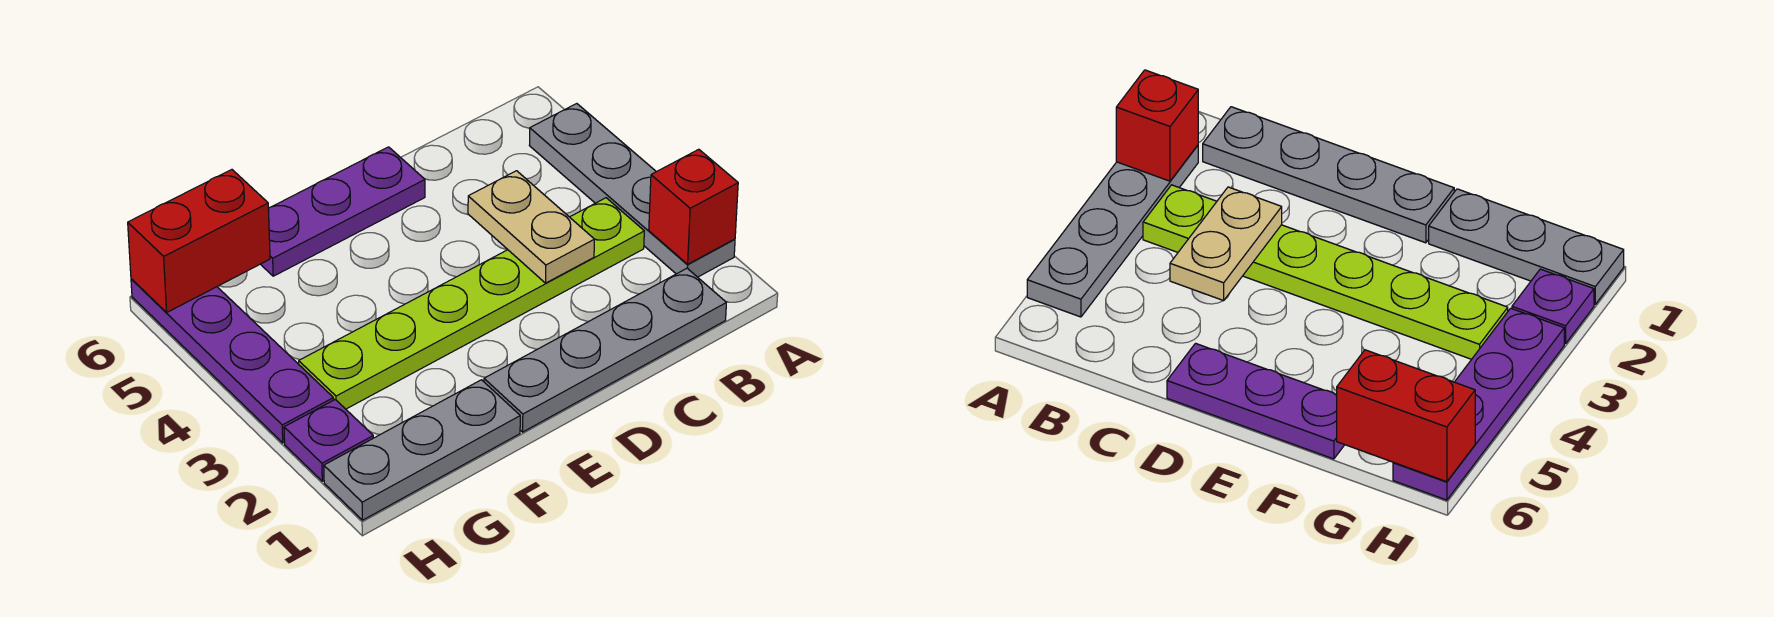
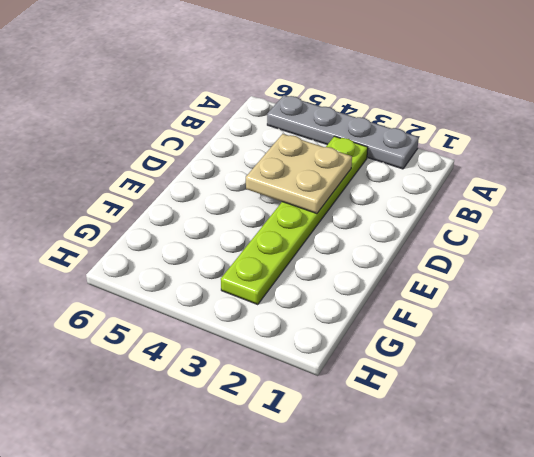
tan plate C3:D4 level 2 -> tan plate C3:C4 level 2
none -> grey plate B1:E1 level 1
none -> purple plate D6:F6 level 1

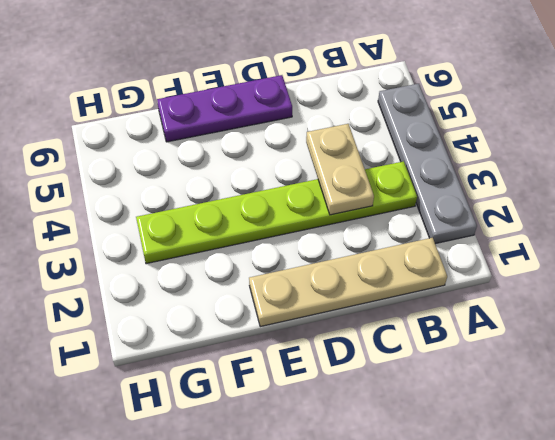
tan plate B1:E1 level 1 -> grey plate B1:E1 level 1
none -> grey plate F1:H1 level 1
none -> purple plate H2 level 1

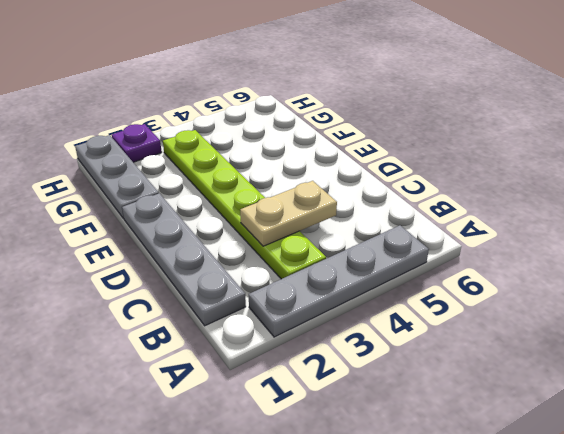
none -> purple plate D6:F6 level 1
none -> purple plate H3:H6 level 1

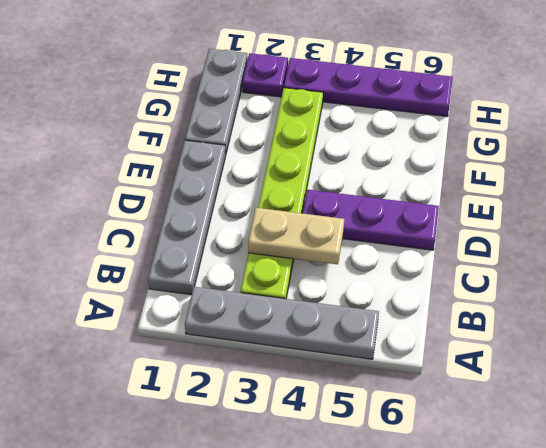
purple plate D4:D6 level 1 -> purple plate D6:F6 level 1
none -> red brick A2 level 2
none -> red brick G6:H6 level 2

